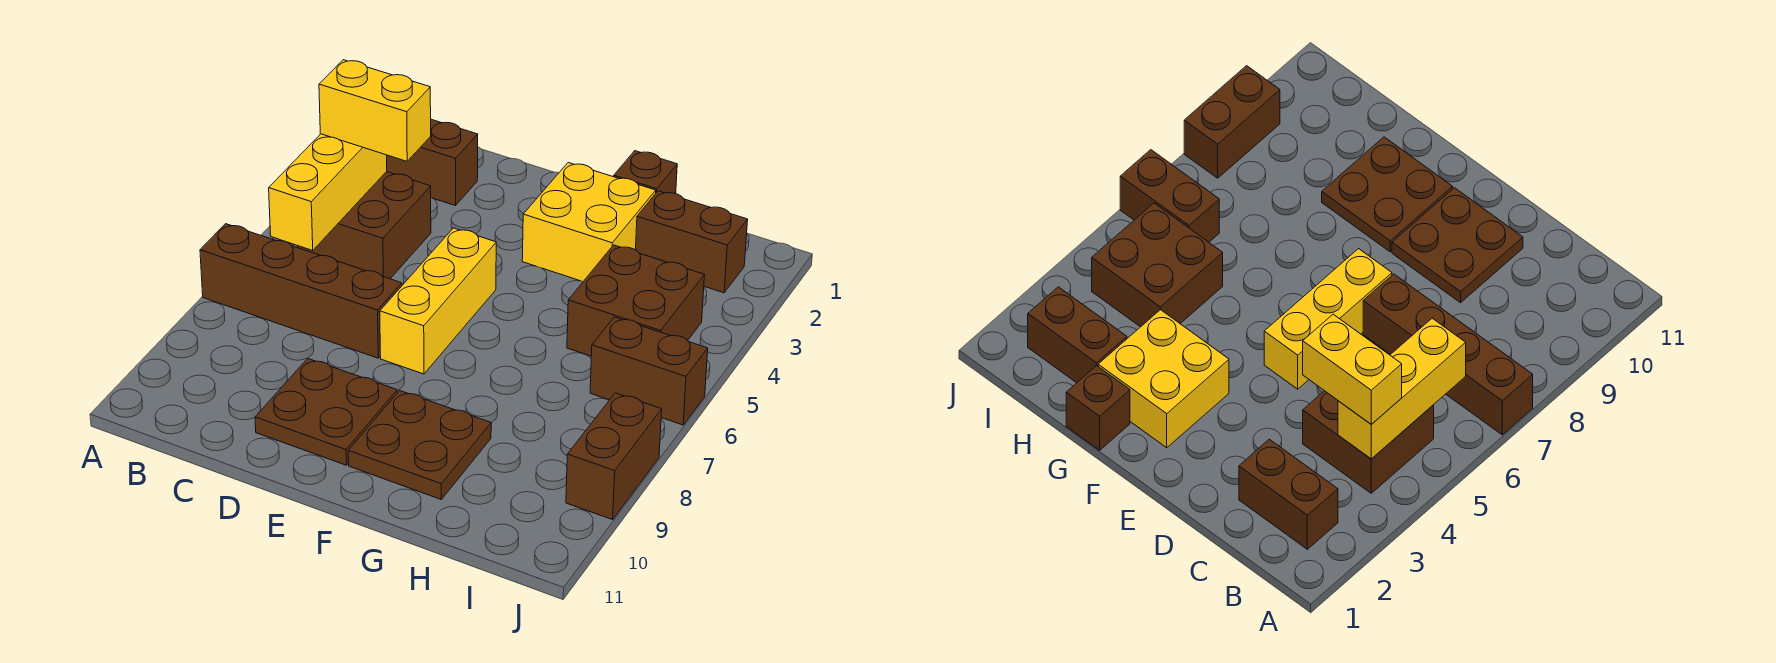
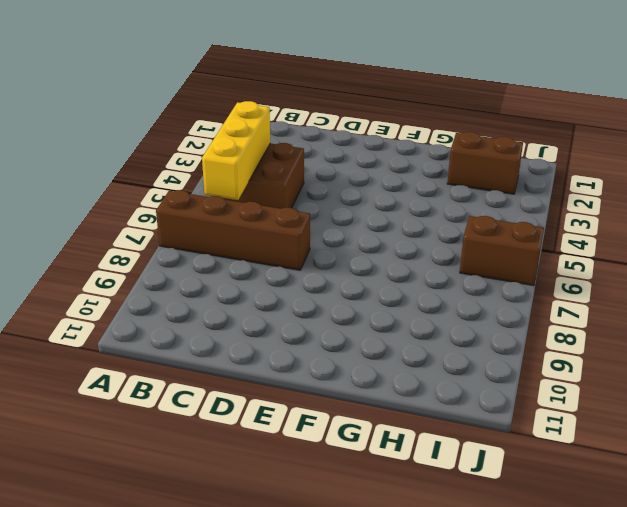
none -> brown brick B2:C2 level 1
none -> brown plate D9:E10 level 1
none -> yellow brick E5:E7 level 1

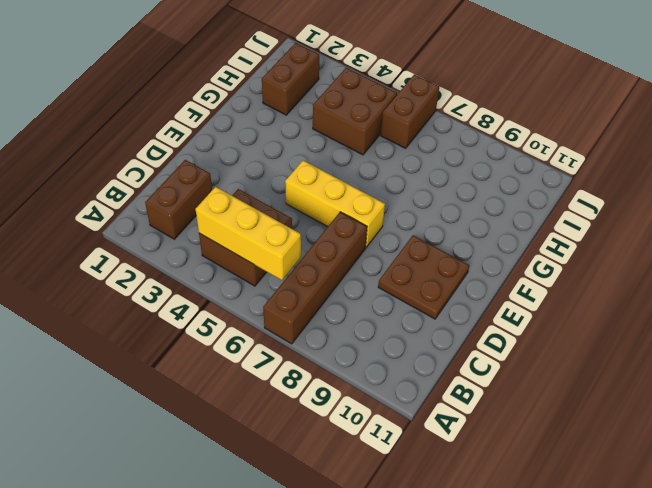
none -> yellow brick F2:G3 level 1
none -> brown plate F9:G10 level 1
none -> brown brick G1 level 1

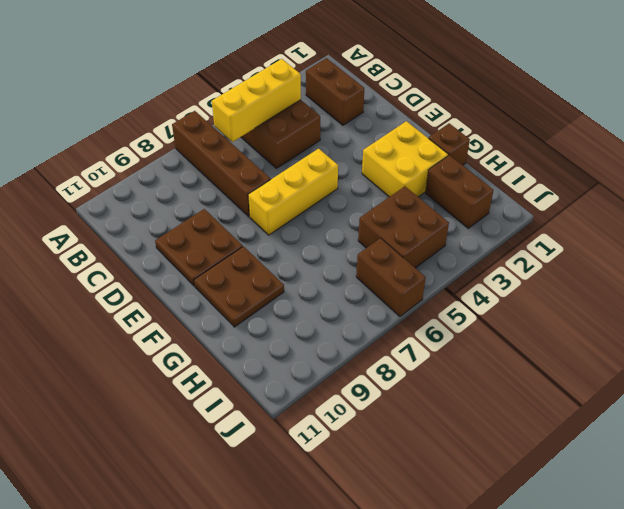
none -> brown brick J8:J9 level 1
none -> yellow brick B4:C4 level 3

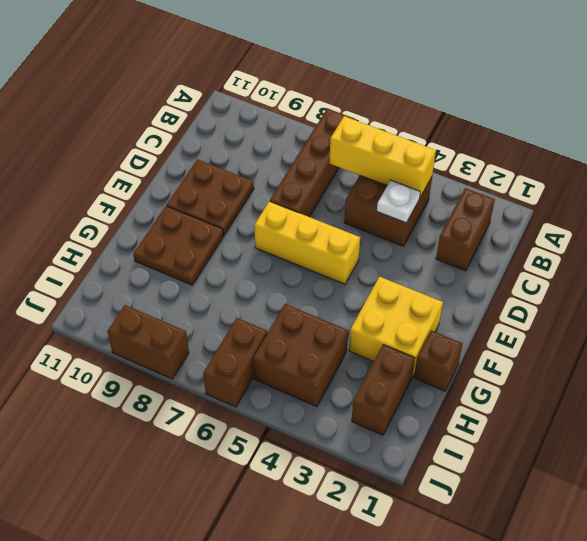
white plate C4 level 2 -> none
none -> yellow brick B4:C4 level 3

